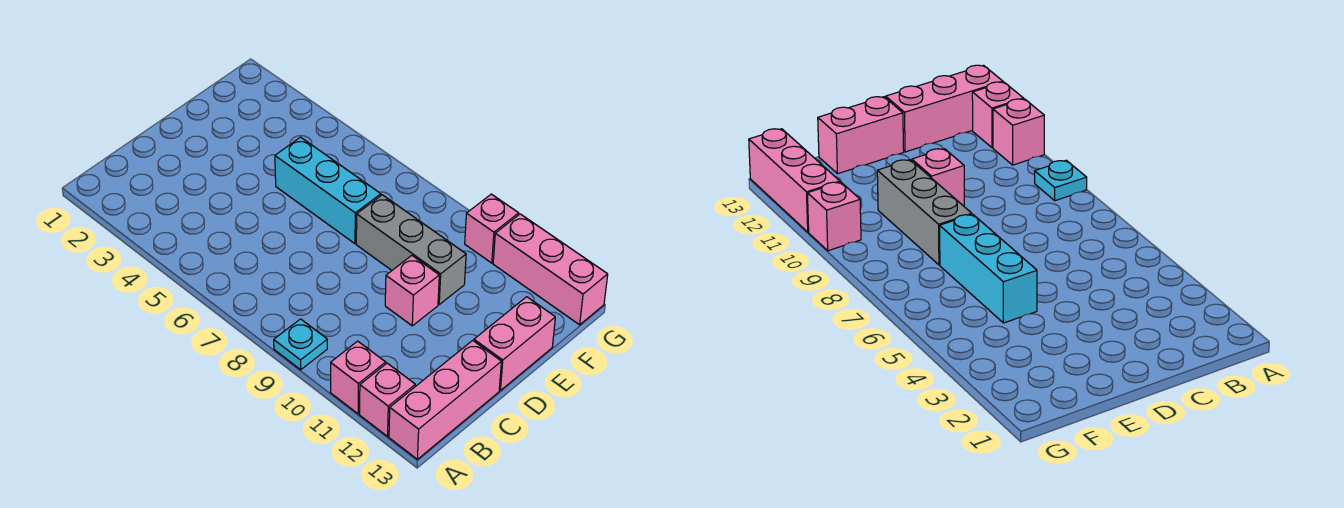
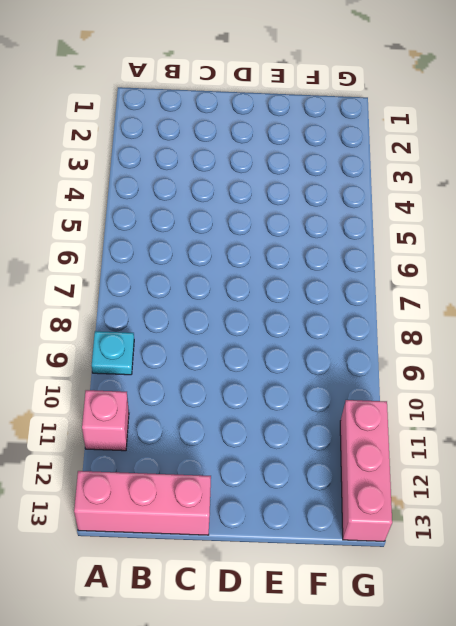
none -> pink brick A12 level 1
none -> pink brick D10 level 1

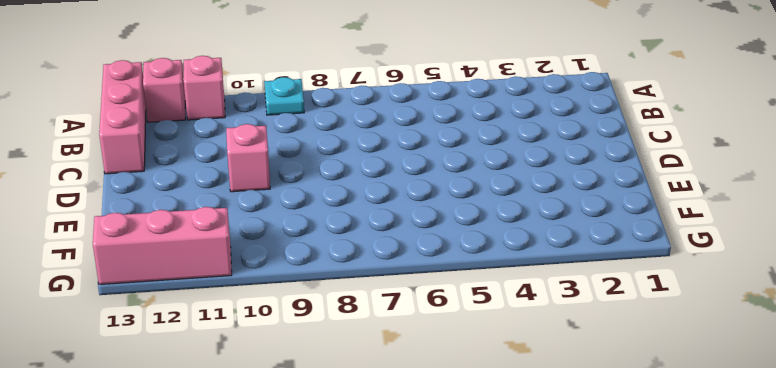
none -> pink brick D13:E13 level 1
none -> cyan brick E5:E7 level 1

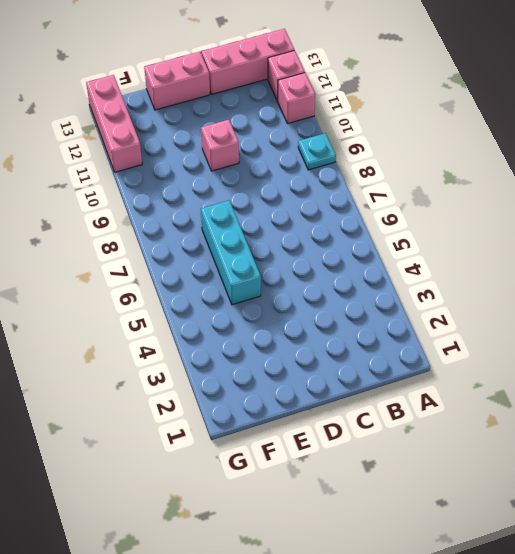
none -> grey brick E8:E10 level 1
none -> pink brick G10 level 1

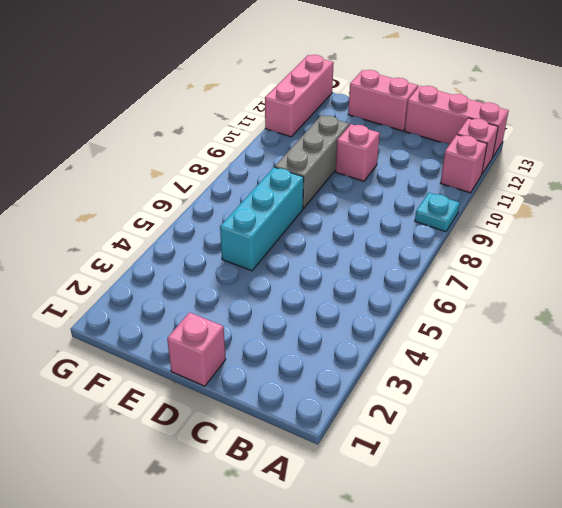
pink brick D1 level 1 -> pink brick G10 level 1

